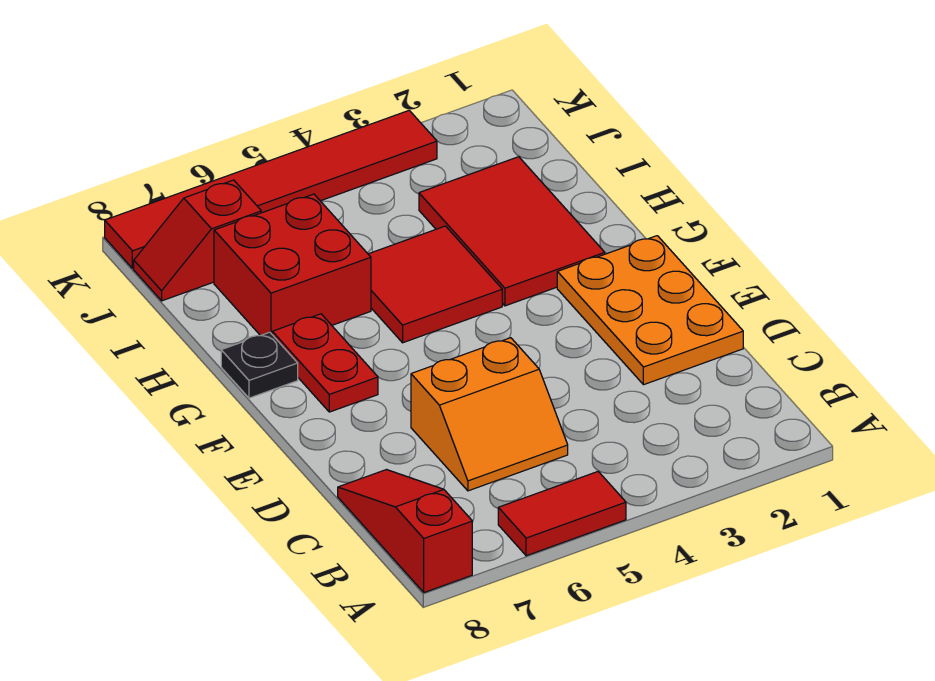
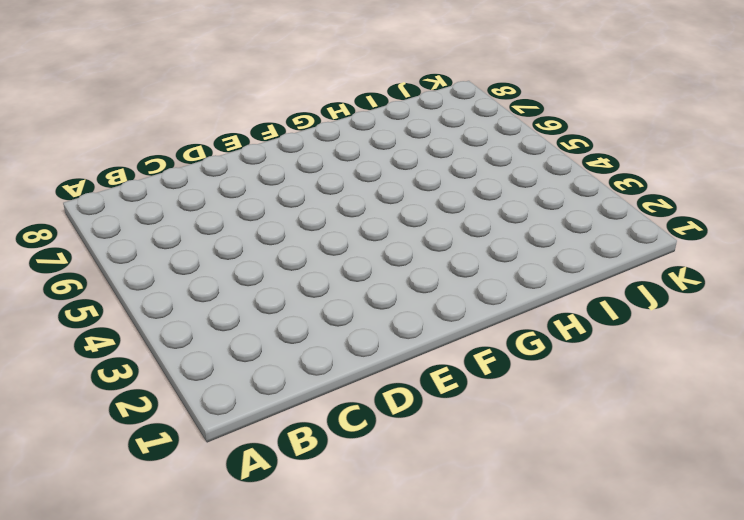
none -> red tile A5:A6 level 1
none -> red slope A8:C8 level 1 top A

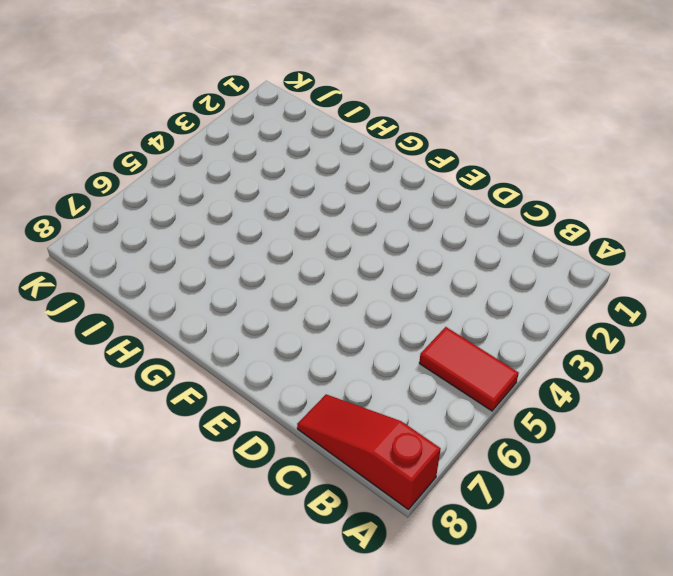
red tile A5:B5 level 1 -> red tile A5:A6 level 1
none -> orange slope C5:D6 level 1 top D
none -> orange plate D1:F2 level 1

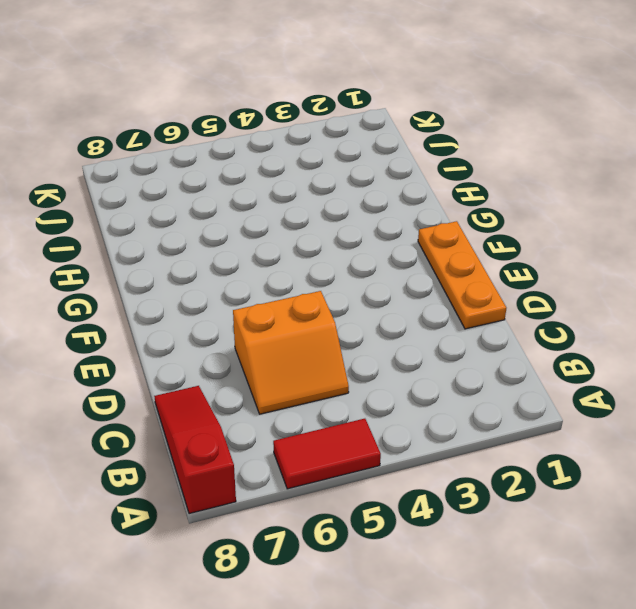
orange plate D1:F1 level 1 -> orange plate D1:F2 level 1
none -> red plate F7:G7 level 1
none -> red tile G2:I3 level 1

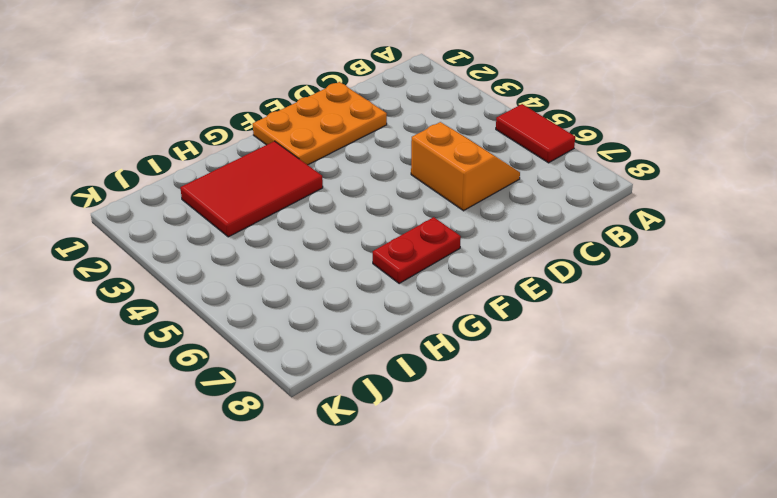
none -> red slope A8:C8 level 1 top A
none -> red tile G4:H5 level 1

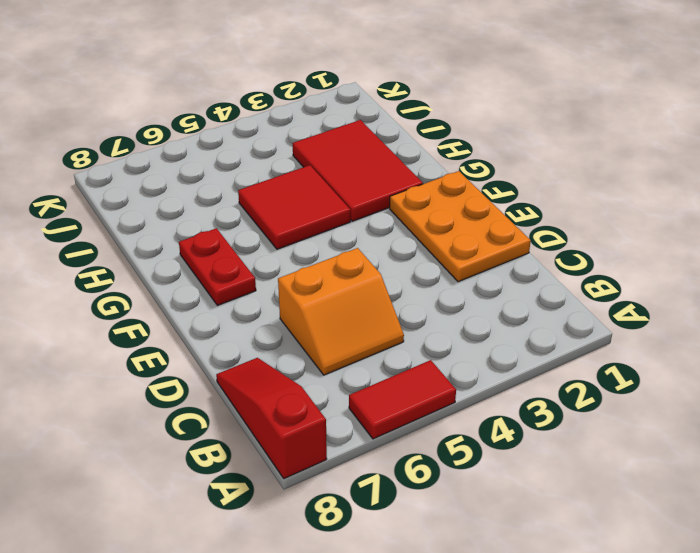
none -> black plate G8 level 1
none -> red brick H6:I7 level 1

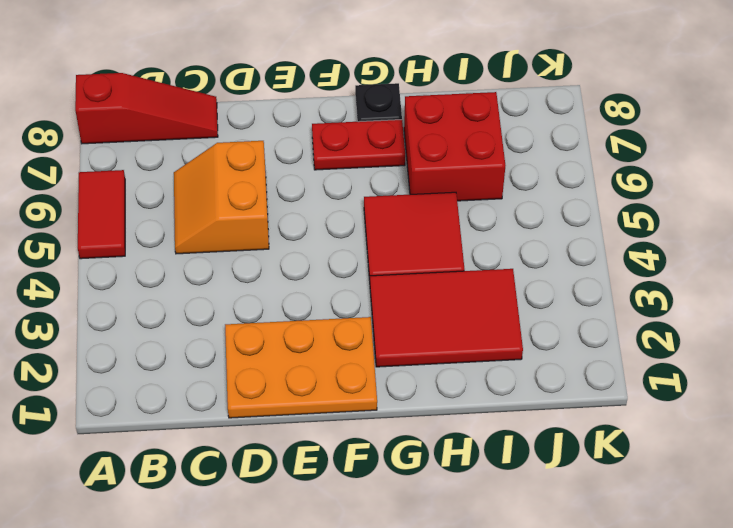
none -> red slope J7:J8 level 1 top 7
none -> red tile K3:K8 level 1

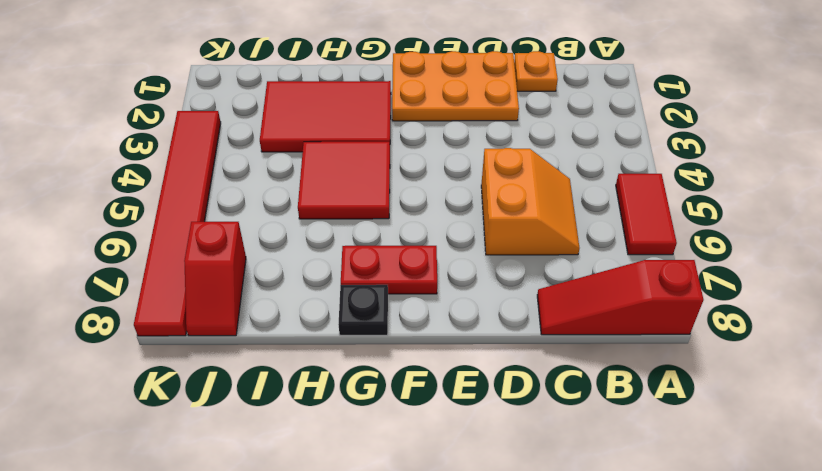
orange plate C1 level 1 -> none
none -> red brick H6:I7 level 1

